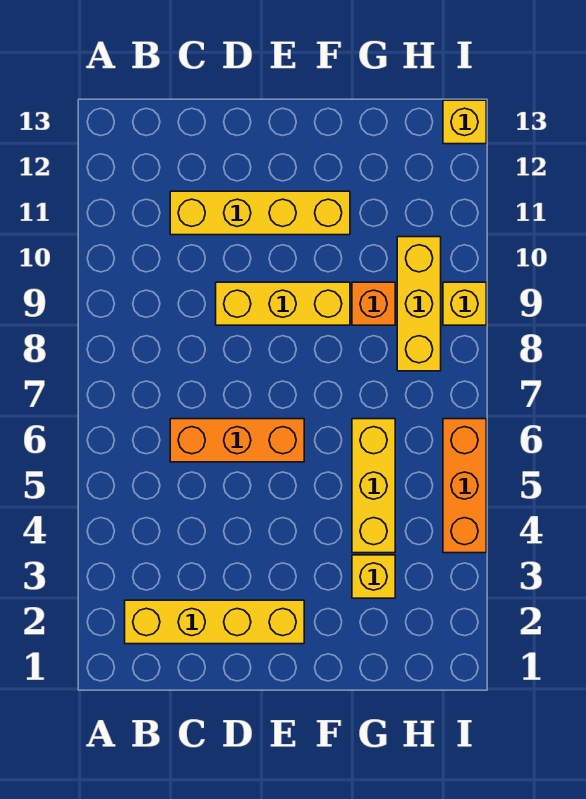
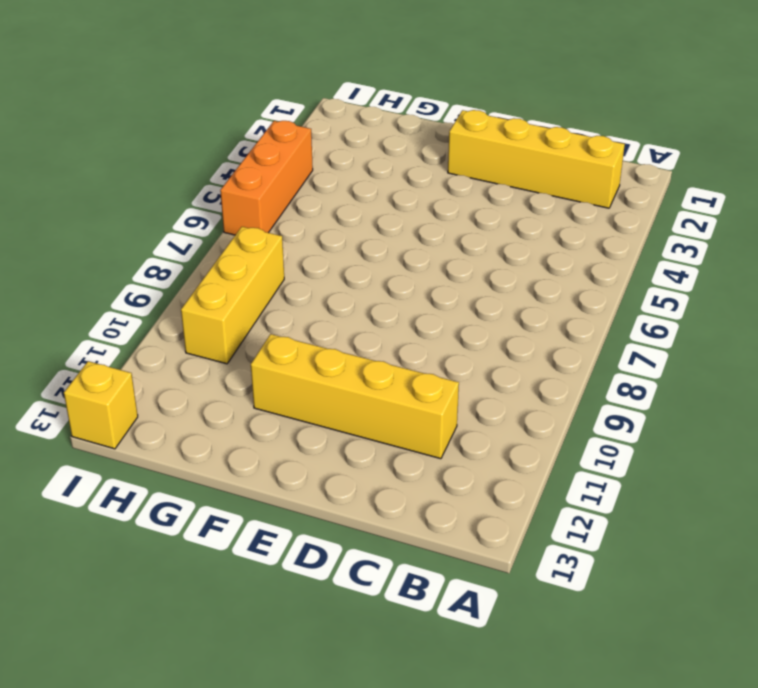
none -> orange brick C6:E6 level 1
none -> yellow brick D9:F9 level 1

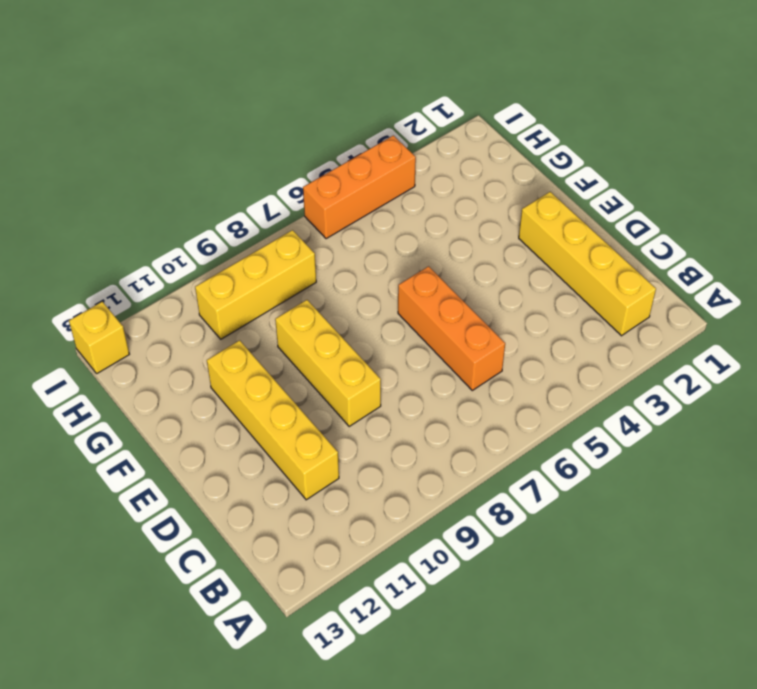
none -> yellow brick G3 level 1
none -> yellow brick G4:G6 level 1

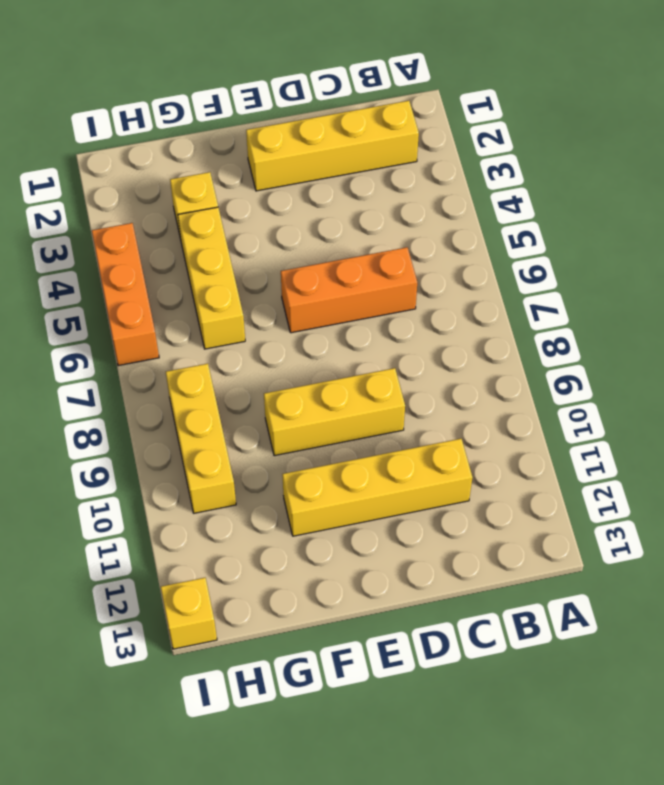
none -> orange brick G9 level 1
none -> yellow brick I9 level 1

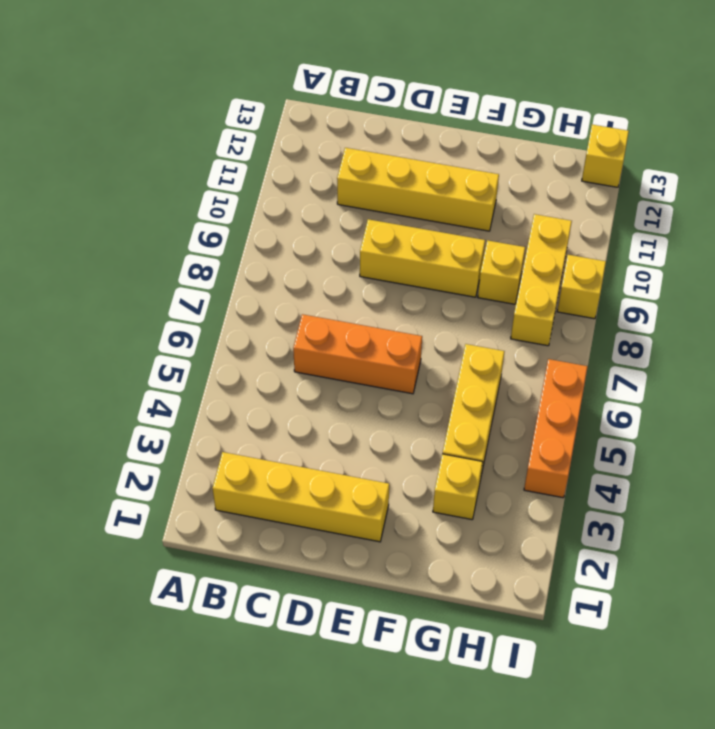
yellow brick G9 level 1 -> orange brick G9 level 1

